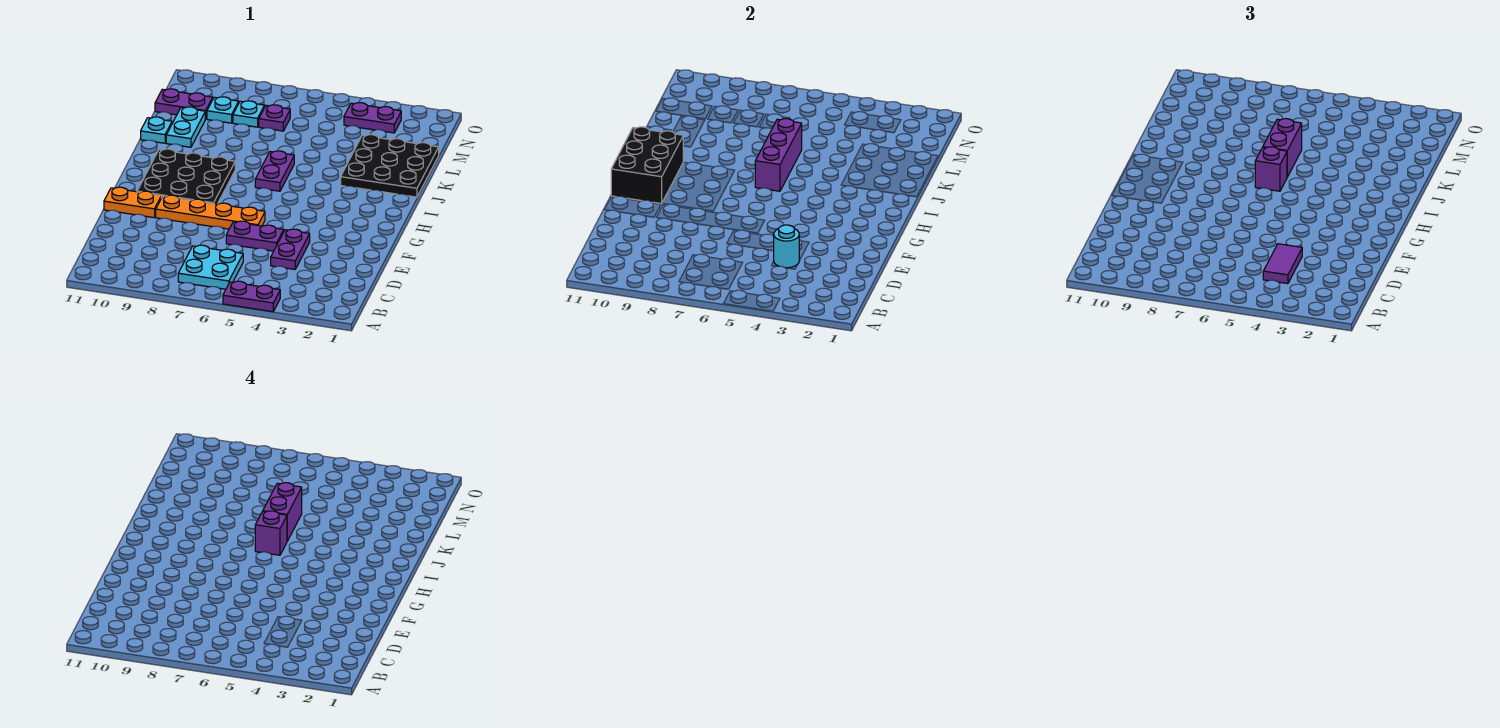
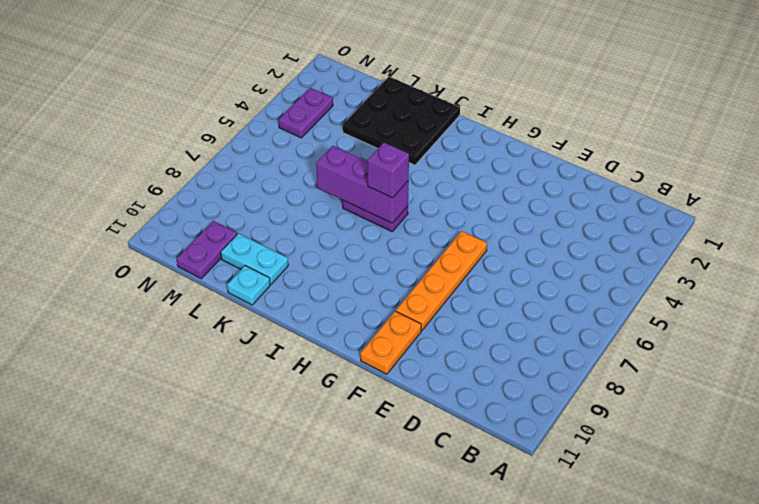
none -> purple plate A4:A5 level 1
none -> cyan plate B6:C7 level 1
none -> purple plate D4:E4 level 1

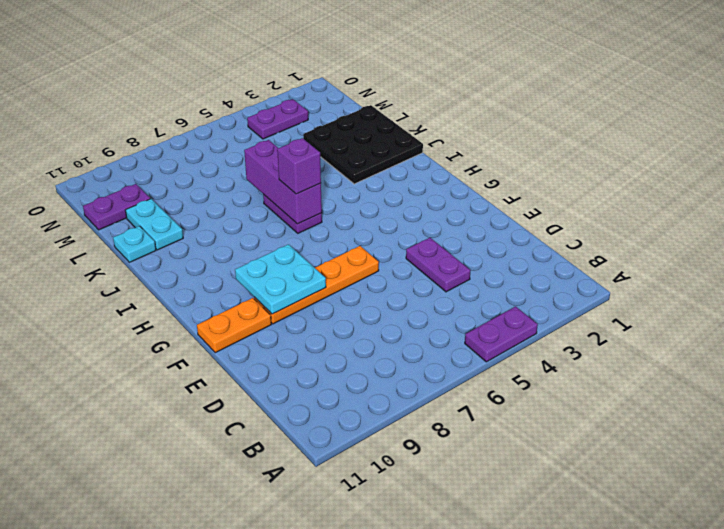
cyan plate F8:G9 level 2 -> cyan plate B6:C7 level 1
none -> purple plate E5:E6 level 1
none -> black plate G8:I10 level 1
none -> purple plate M7 level 1

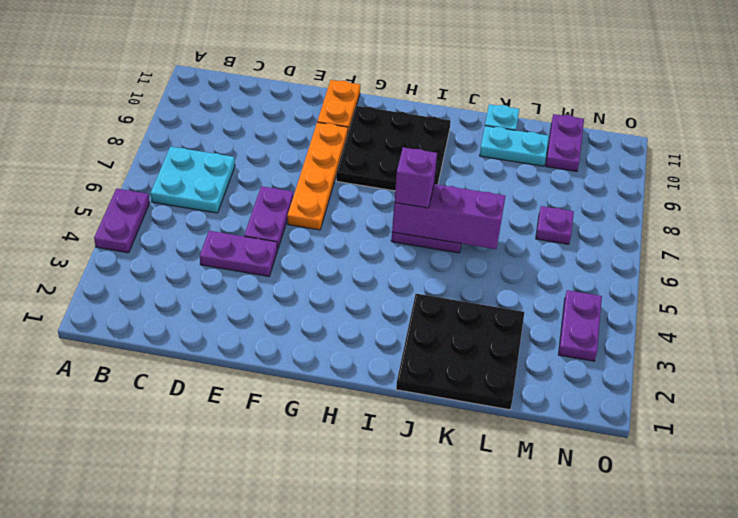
none -> cyan plate M8 level 1
none -> cyan plate M9 level 1
none -> cyan round brick D4 level 2

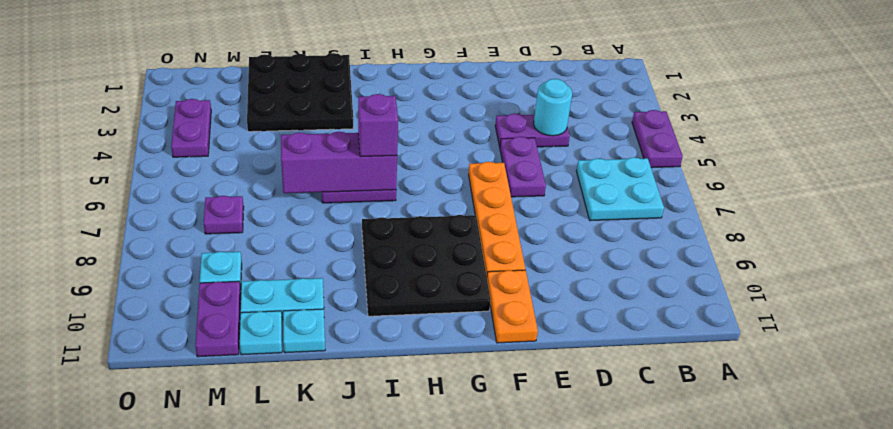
cyan plate L11 level 1 -> cyan plate M8 level 1
none -> black brick G10:I11 level 2
none -> purple tile C4:D4 level 3
none -> purple brick J6:K6 level 3

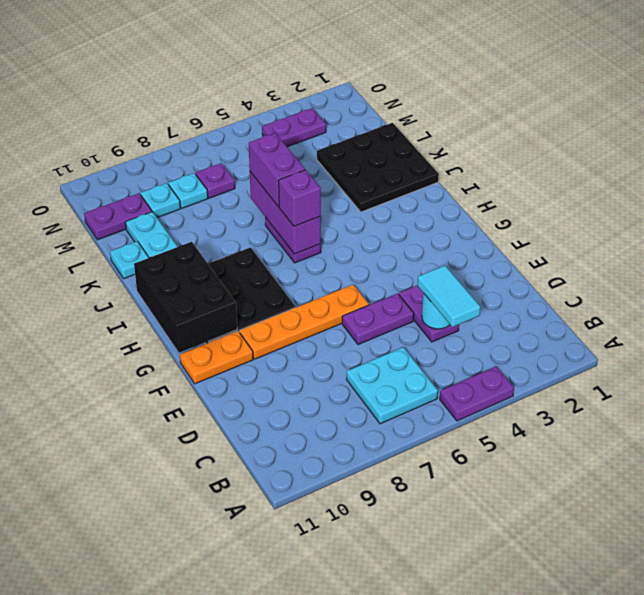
cyan tile C4:D4 level 3 -> purple tile C4:D4 level 3
none -> purple brick I6 level 4
none -> purple brick J6:K6 level 4

